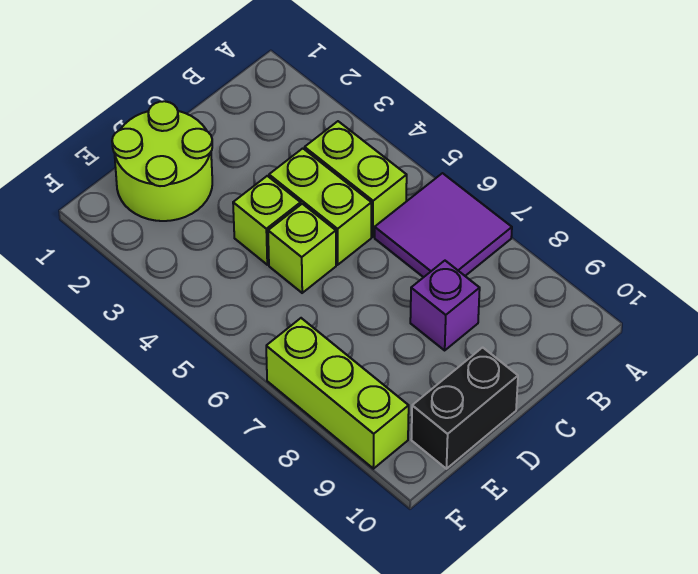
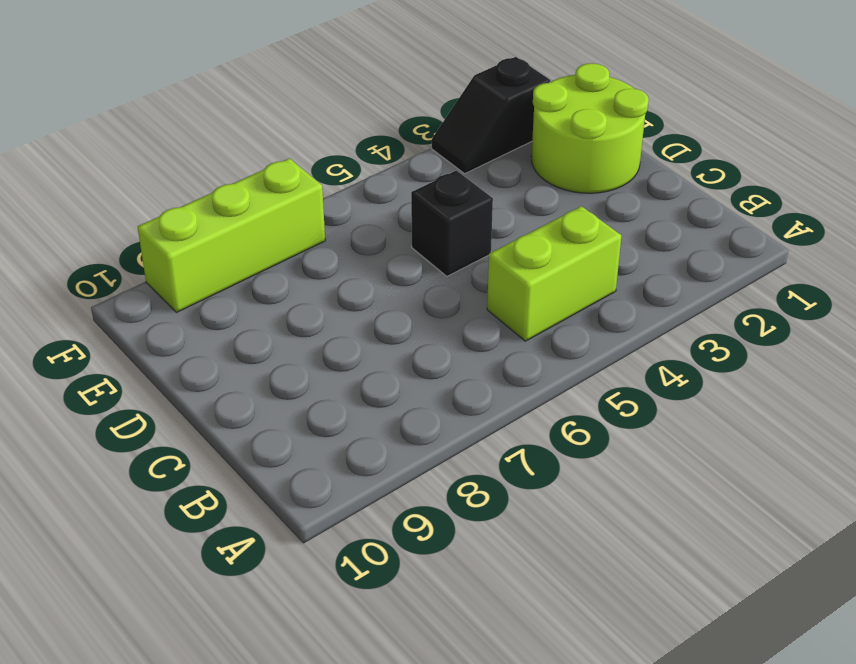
black brick D5 level 1 -> lime brick D5 level 1
black slope F2:F3 level 1 top 2 -> none
none -> purple tile A6:B7 level 1
none -> lime brick C4:C5 level 1

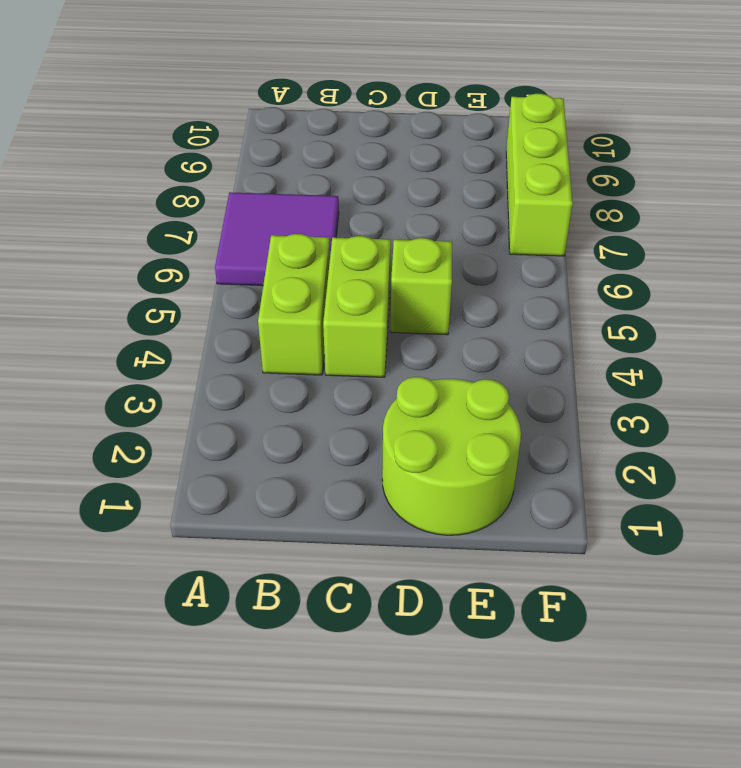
none -> purple brick C8 level 1
none -> lime brick D4 level 1

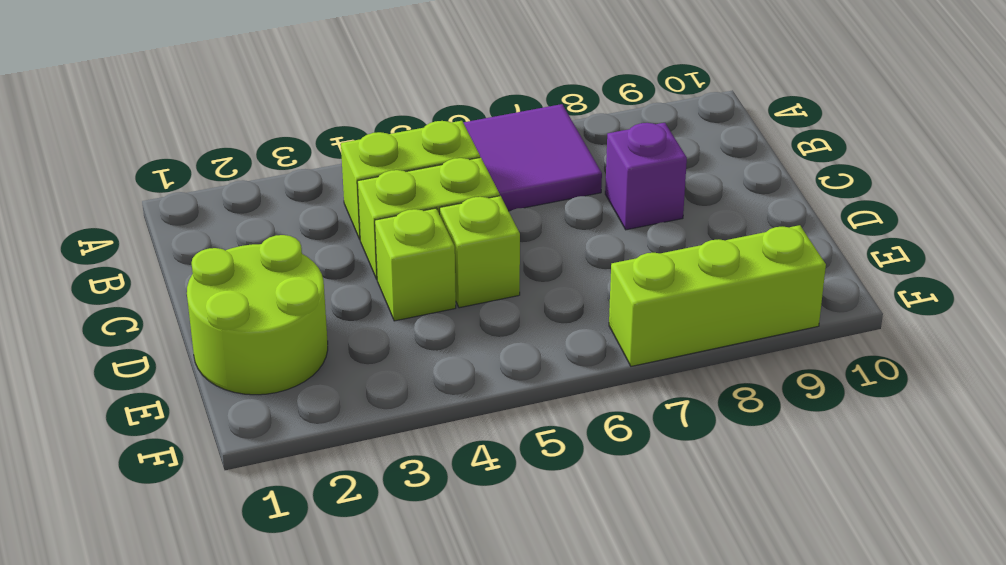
none -> black brick D10:E10 level 1

